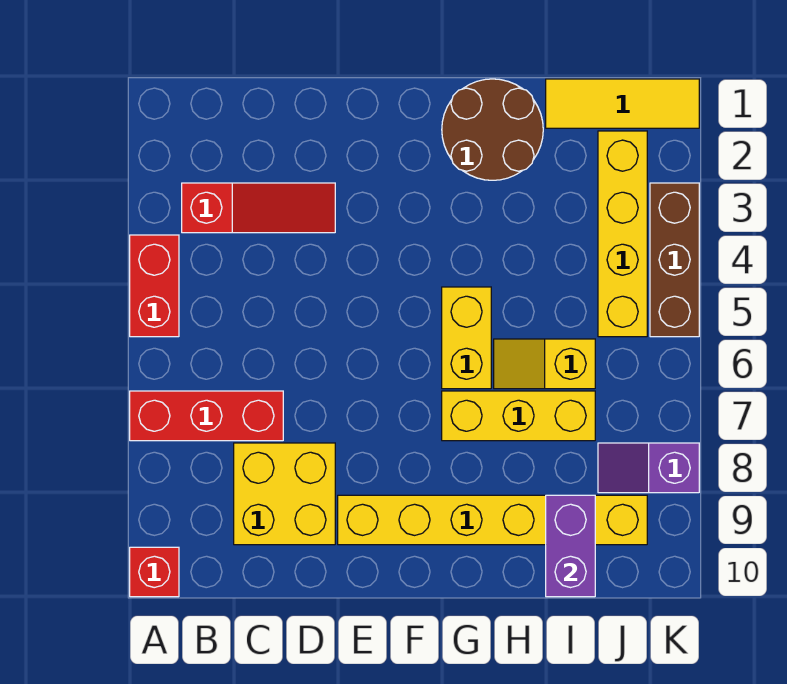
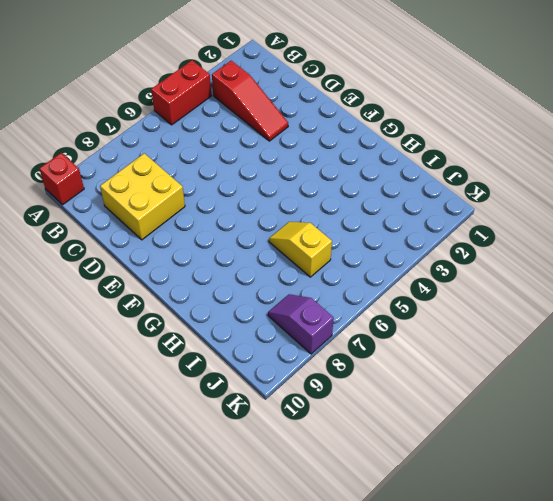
none -> red brick A7:C7 level 1
none -> yellow brick E9:J9 level 1
none -> brown round brick G1:H2 level 1

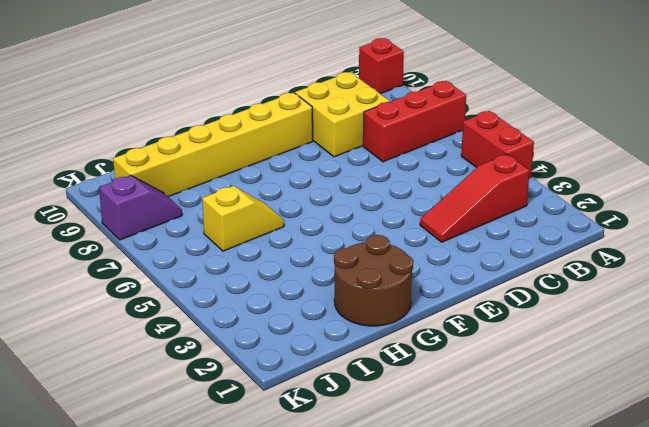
none -> yellow brick G5:G6 level 1
none -> yellow brick G7:I7 level 1
none -> yellow tile I1:K1 level 1

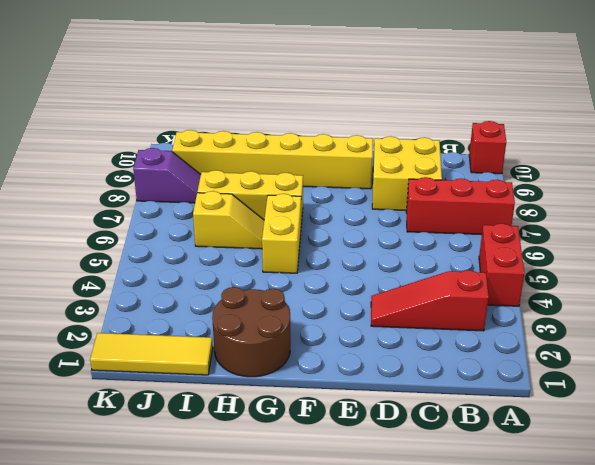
none -> yellow brick J2:J5 level 1
none -> brown brick K3:K5 level 1
none -> purple brick I9:I10 level 2

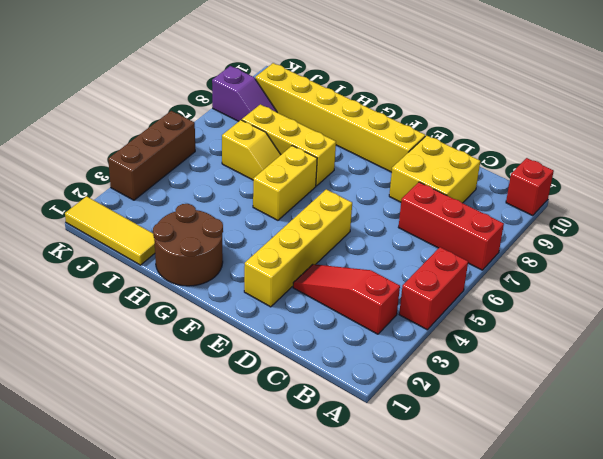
yellow brick E2:E5 level 1 -> yellow brick J2:J5 level 1
none -> purple brick I9:I10 level 2

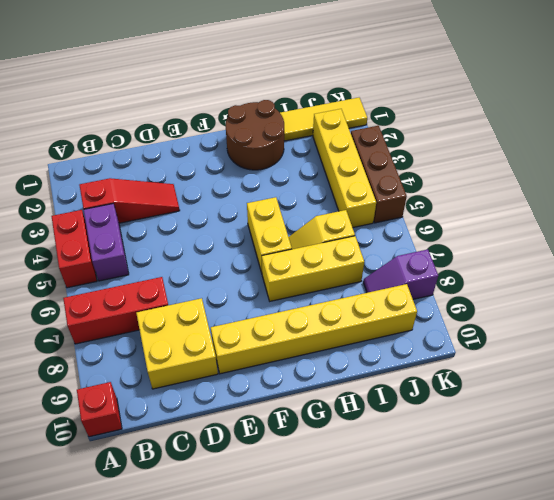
purple brick B4:B5 level 1 -> purple brick I9:I10 level 2

